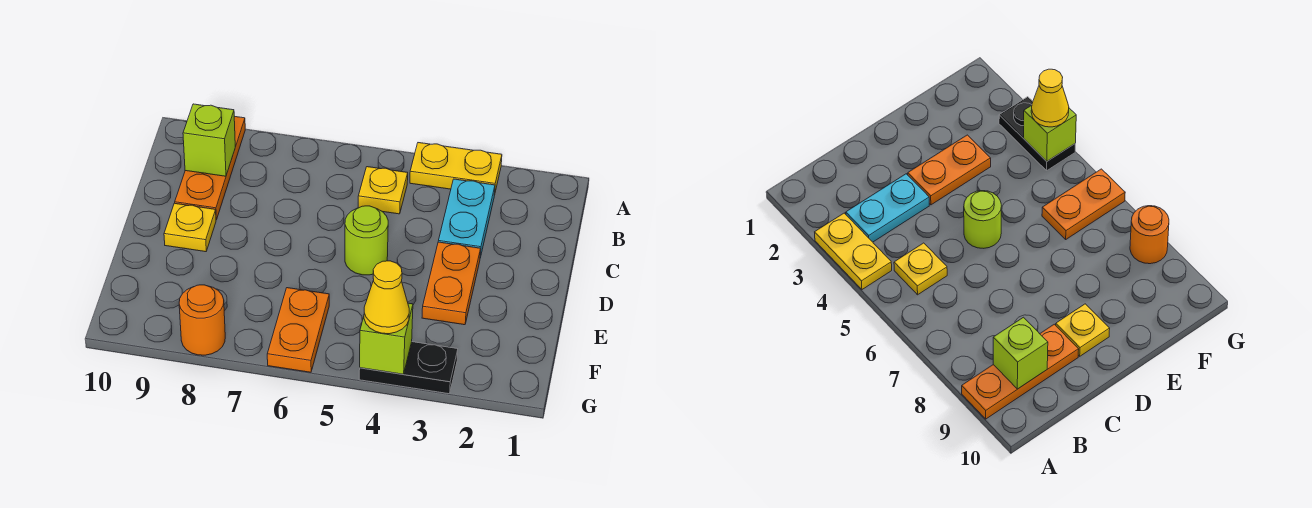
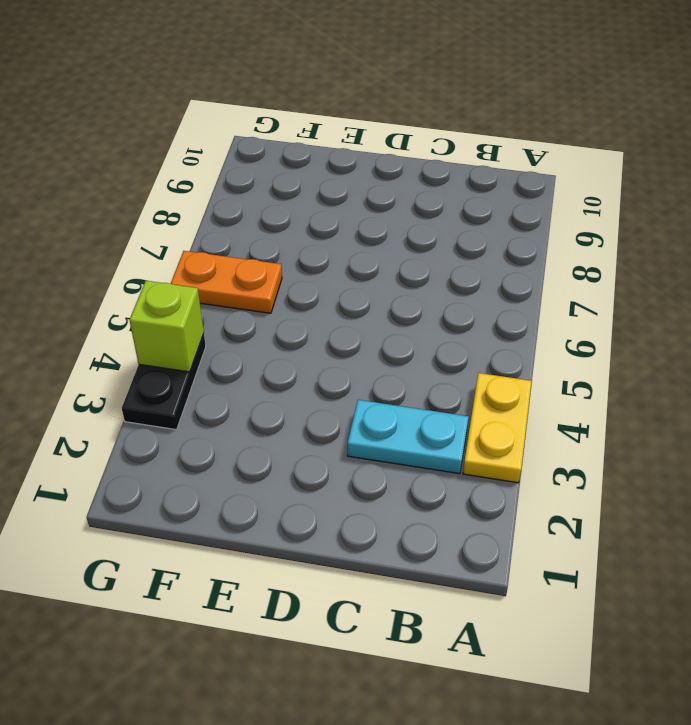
none -> orange plate A9:C9 level 1
none -> yellow plate B5 level 1
none -> orange plate D3:E3 level 1

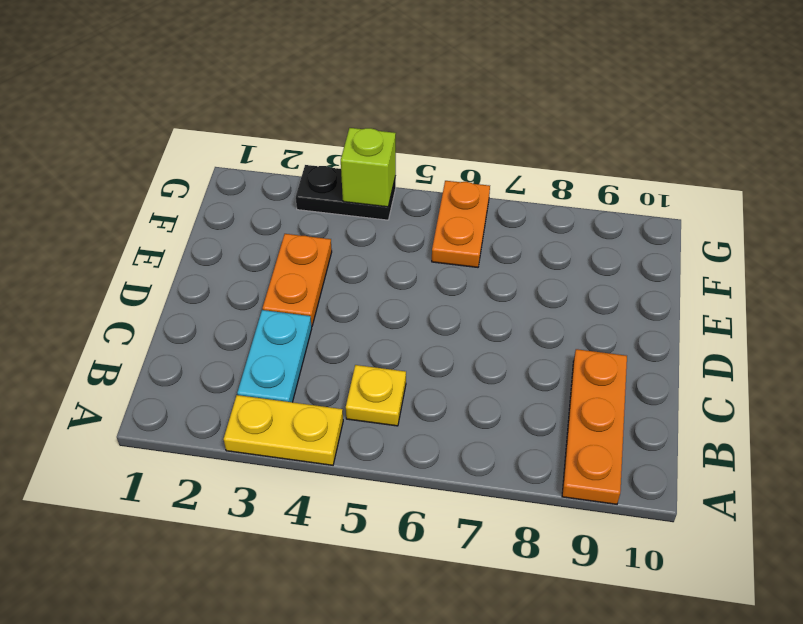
none -> lime round brick D5 level 1
none -> yellow plate D9 level 1
none -> orange round brick G8 level 1

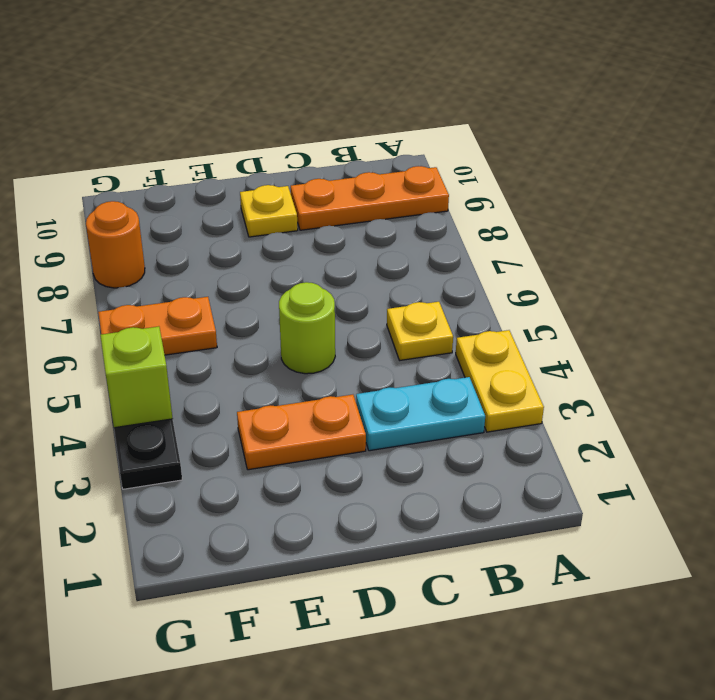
none -> lime brick B9 level 2
none -> yellow cone G4 level 3

